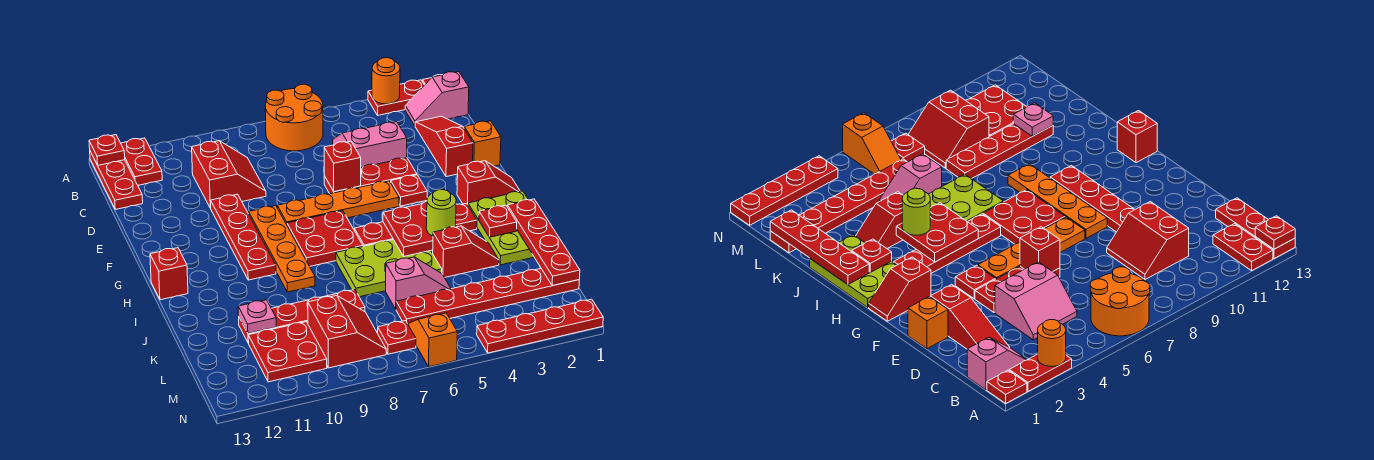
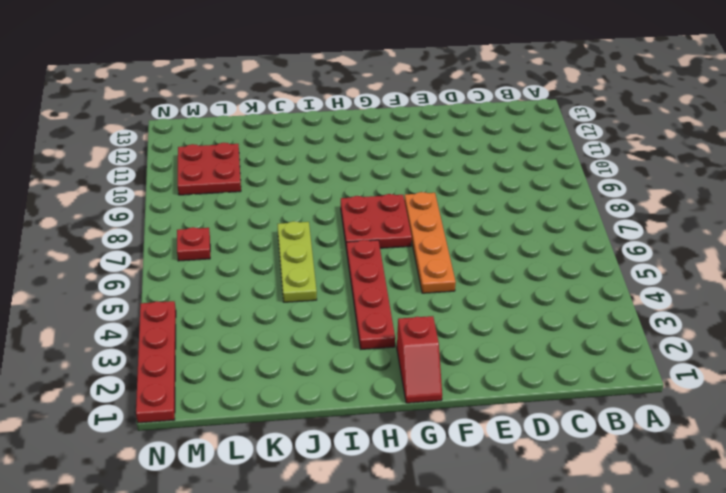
lime plate J5:J7 level 1 -> lime plate I5:J7 level 1
none -> red plate A1 level 1
none -> red plate A2:A3 level 1
none -> orange round brick A6:B7 level 1
none -> red plate A12:B12 level 1

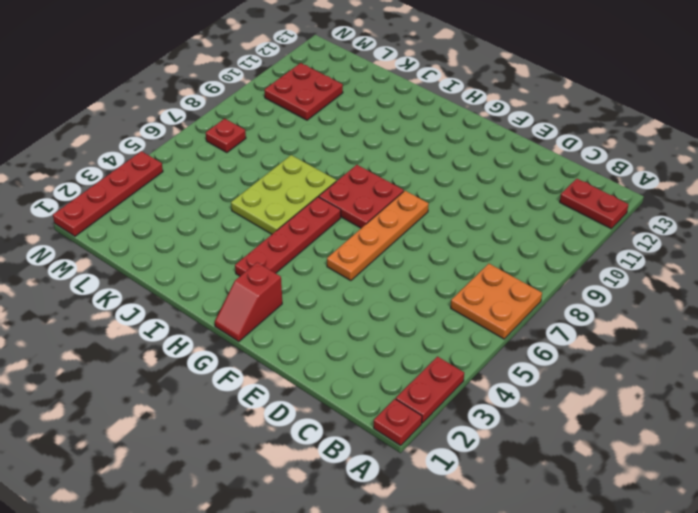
orange plate A6:B7 level 1 -> orange round brick A6:B7 level 1
none -> red plate A13:C13 level 1
none -> pink slope B1:B2 level 1 top 1
none -> red slope C2:E2 level 1 top E
none -> pink slope C4:D5 level 1 top D

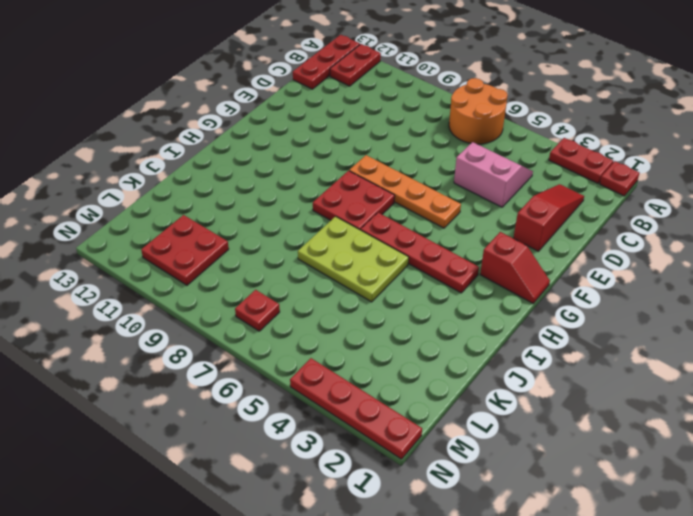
none -> pink slope B1:B2 level 1 top 1
none -> red slope C9:D10 level 1 top 10
none -> orange brick E1 level 1
none -> red plate E4:E6 level 1

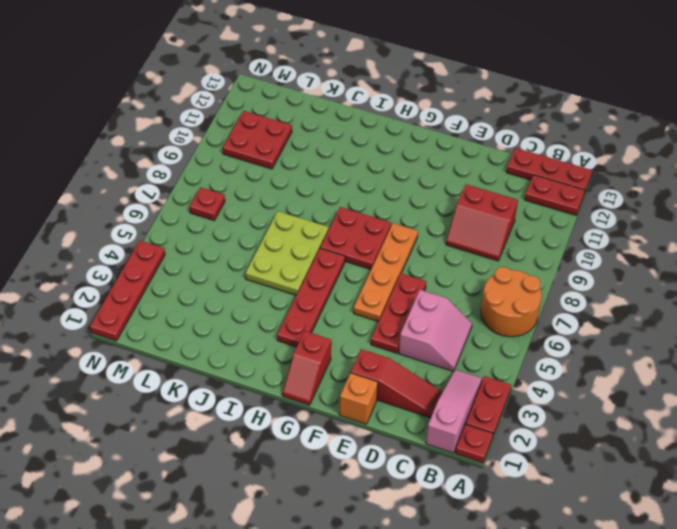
pink slope B1:B3 level 1 top 1 -> pink slope B1:B2 level 1 top 1
none -> red plate E10:H10 level 1
none -> red plate F4 level 1
none -> orange plate F9:I9 level 1
none -> lime plate H1:J2 level 1

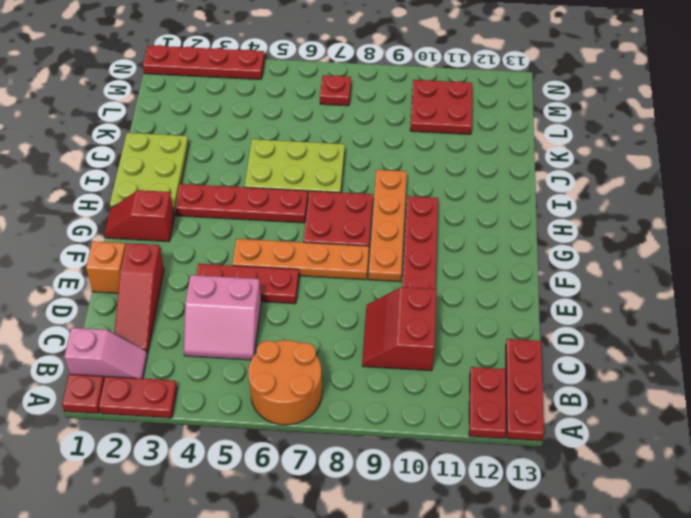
none -> red plate F4 level 1
none -> red brick H13 level 1
none -> red slope J3:J4 level 1 top 4
none -> pink slope K5:K6 level 1 top 6

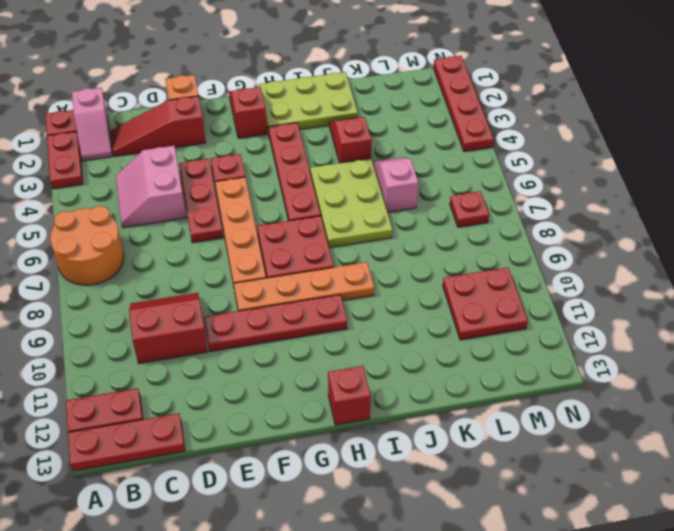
none -> red plate K8:K11 level 1
none -> red plate L1:L6 level 1
none -> red slope L8:M9 level 1 top 9
none -> orange slope M6:N6 level 1 top N

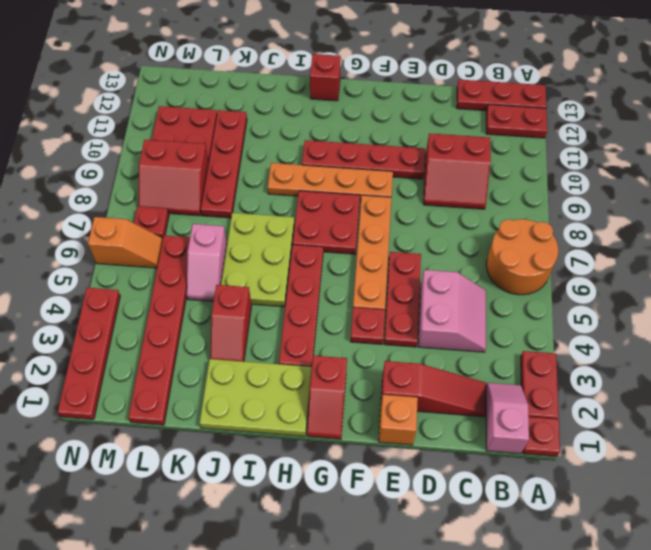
none -> orange round brick A3 level 2
none -> red plate A13 level 2
none -> red brick E6 level 2
none -> red plate H4:I5 level 2

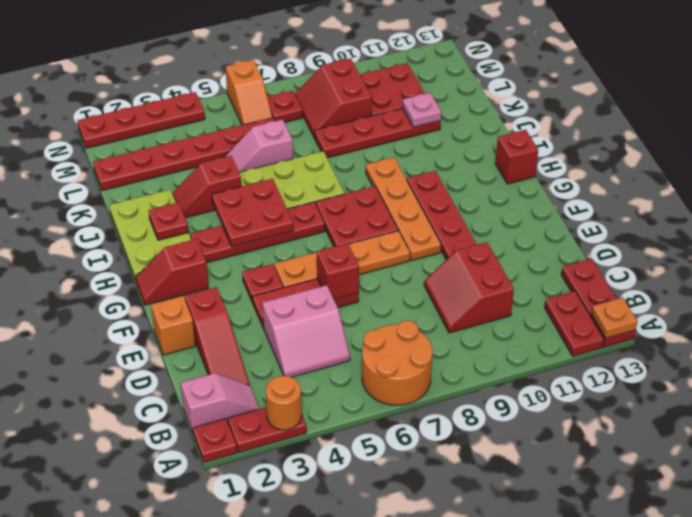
orange plate A13 level 2 -> red plate A13 level 2
none -> red plate I1:L1 level 2
none -> lime round brick I4 level 3

